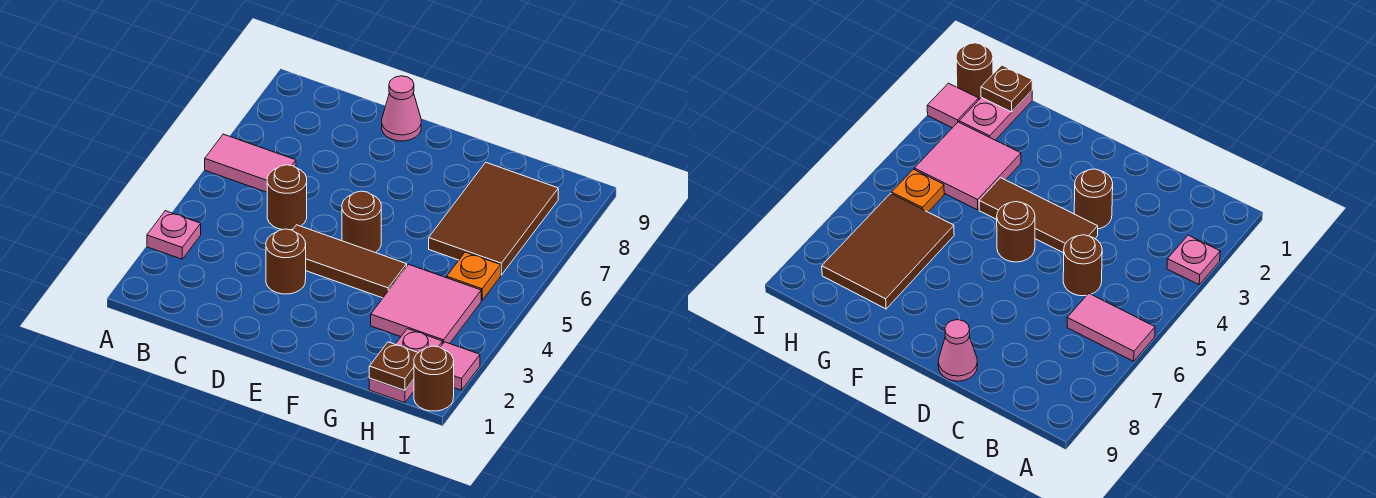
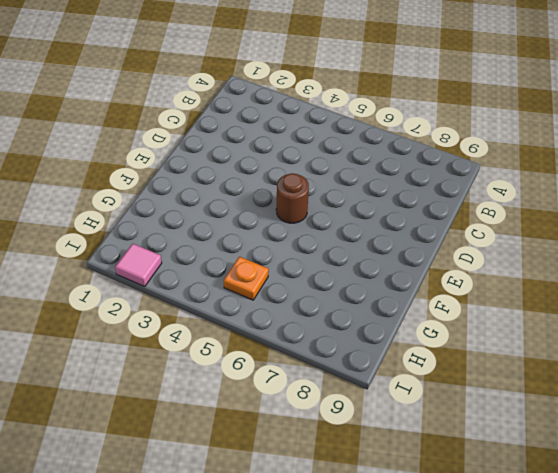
none -> pink plate A3 level 1
none -> pink tile A6:B6 level 1
none -> brown round brick C5 level 1

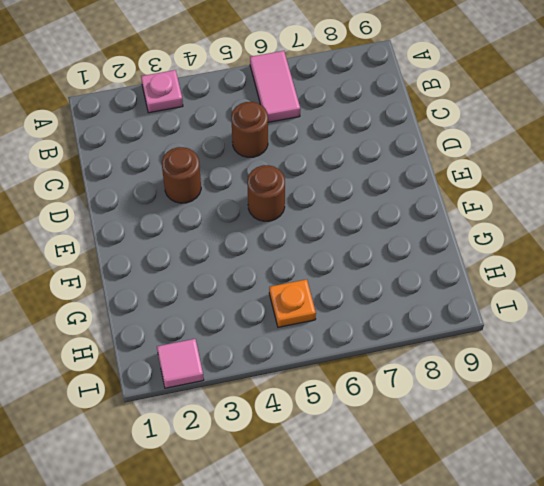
none -> brown tile D4:F4 level 1
none -> pink cone D9 level 1
none -> pink tile G3:H4 level 1

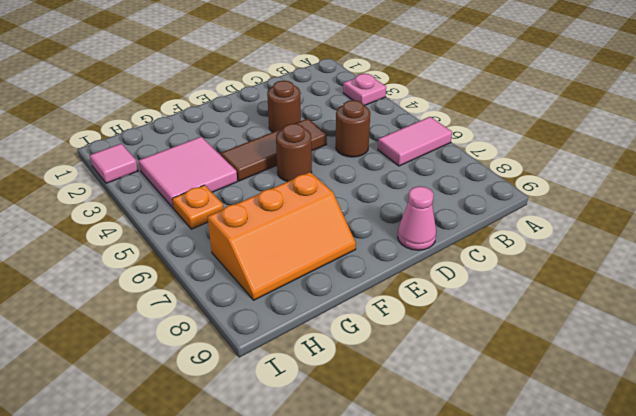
orange slope F7:H8 level 1 top 7 -> brown tile G6:H8 level 1
none -> pink plate H1:H2 level 1
none -> brown round brick I1 level 1
none -> brown plate H1 level 2

